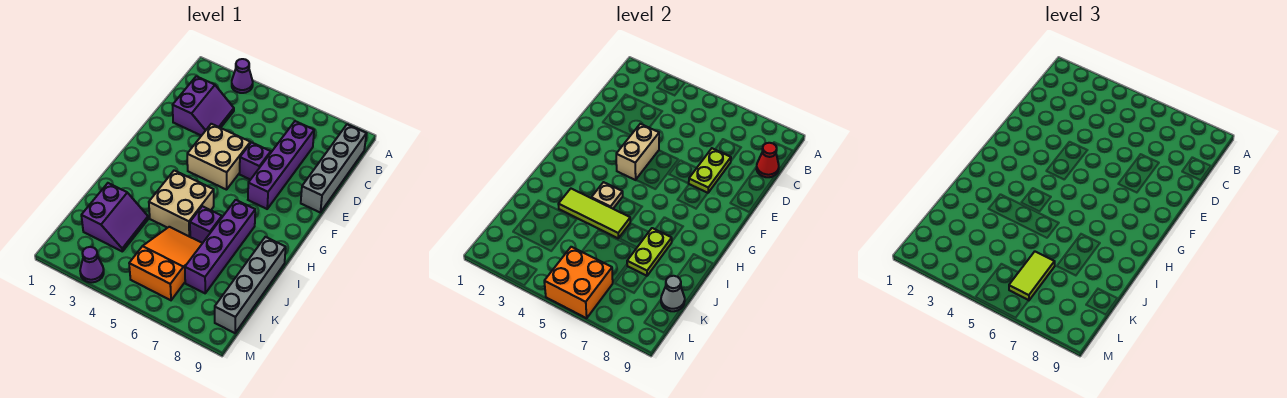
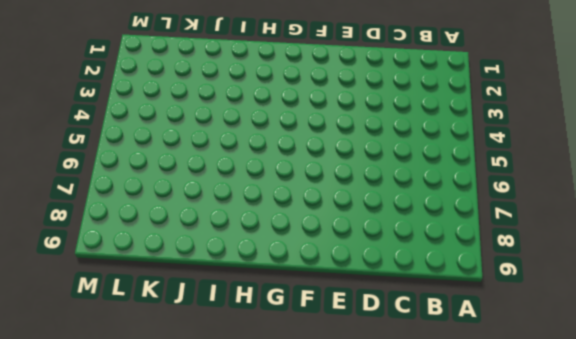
none -> purple cone A3 level 1
none -> grey brick B9:E9 level 1
none -> purple slope C2:D3 level 1 top 2

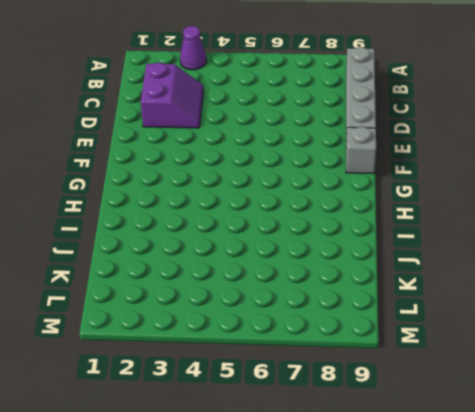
grey brick F9 level 1 -> none
none -> purple brick C7:F7 level 1
none -> tan brick E4:F5 level 1
none -> purple brick E6 level 1

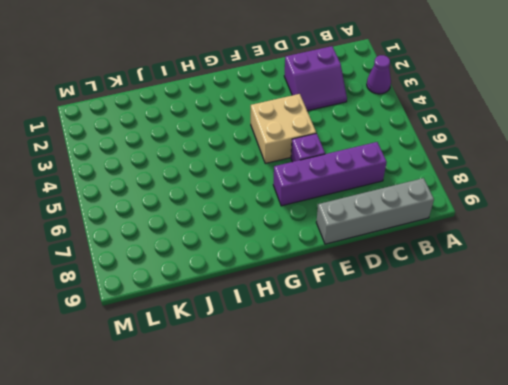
none -> tan brick H4:I5 level 1
none -> purple brick H7:K7 level 1
none -> purple brick I6 level 1

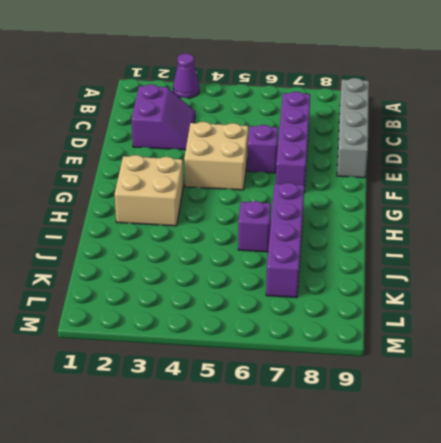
tan brick G2:H3 level 1 -> tan brick H4:I5 level 1
none -> grey brick I9:L9 level 1
none -> purple slope J2:K3 level 1 top 2
none -> orange slope J5:L6 level 1 top L

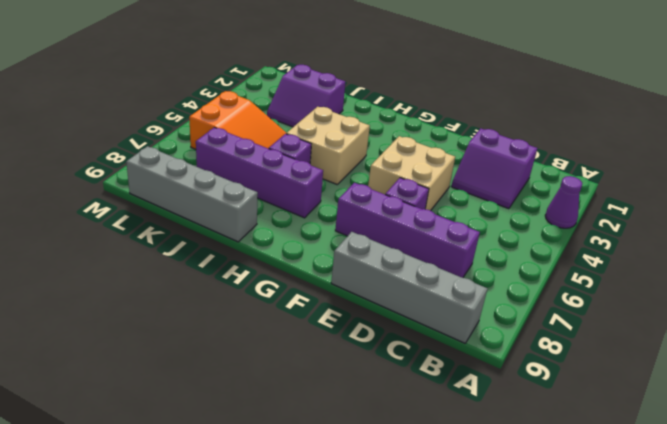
none -> purple cone M3 level 1
none -> red cone C9 level 2
none -> lime plate D7:E7 level 2

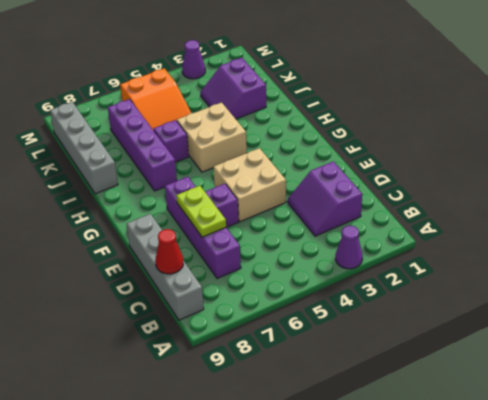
none -> tan brick E4:F4 level 2
none -> tan plate H4 level 2
none -> lime tile I3:I5 level 2

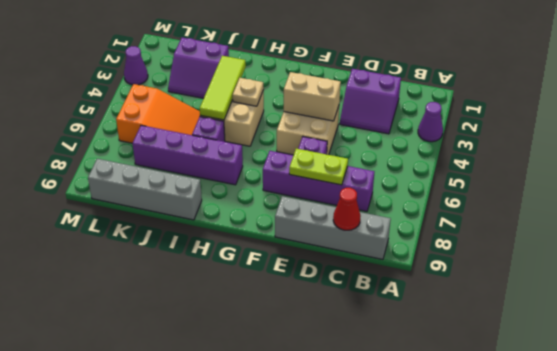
none -> lime plate I7:J7 level 2
none -> grey cone K9 level 2
none -> orange brick L5:M6 level 2

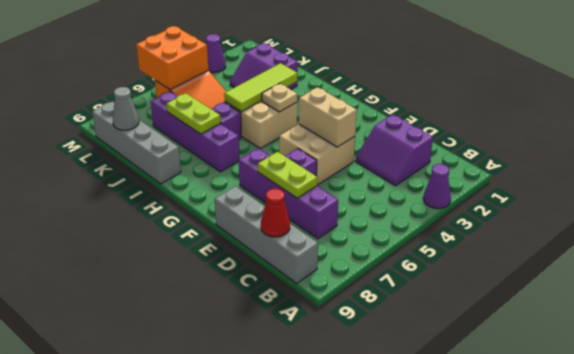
none -> lime tile K6:L6 level 3

